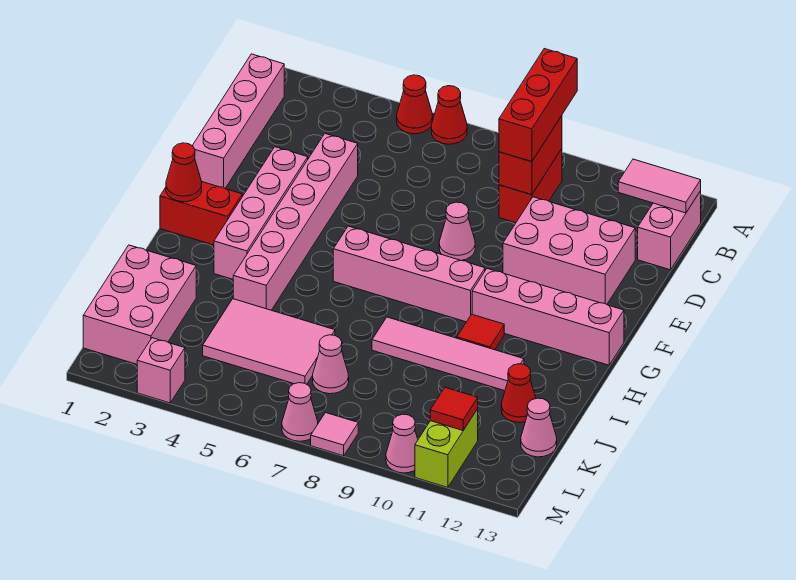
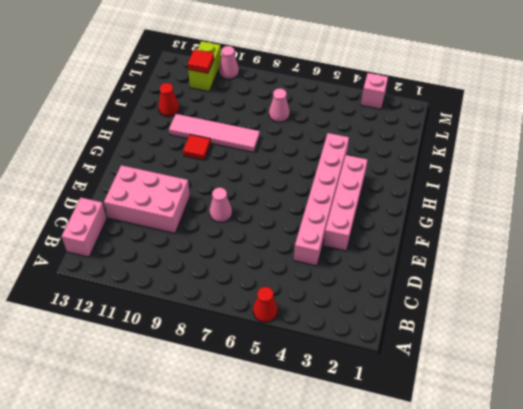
none -> red cone A6 level 1
none -> pink brick B1:E1 level 1
none -> red brick B9:C9 level 1

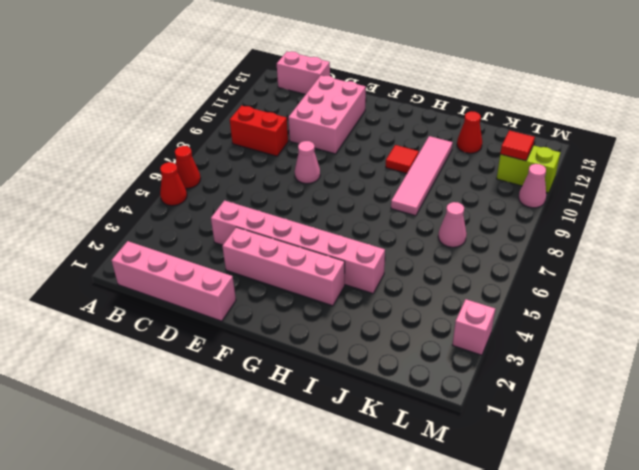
none -> red brick G1:G2 level 1
none -> pink brick G6:G9 level 1
none -> pink brick G10:G13 level 1

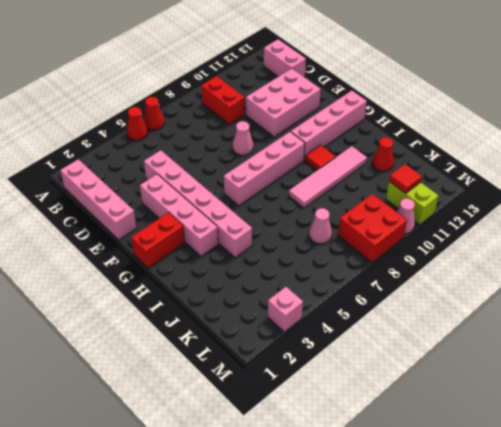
red brick L8:M9 level 1 -> pink tile M8 level 1
none -> pink brick J1:L2 level 1
none -> pink tile J4:K6 level 1
none -> pink cone K13 level 1

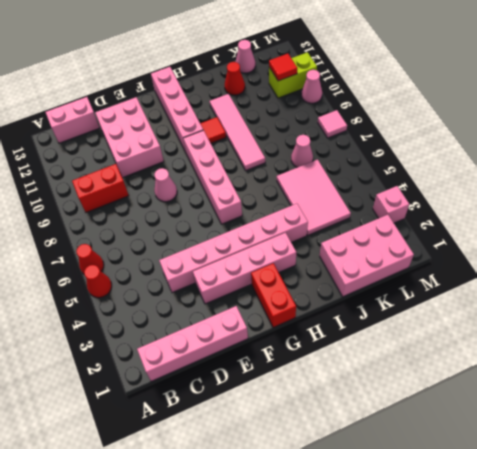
none -> pink cone M7 level 1
none -> red brick B9:C9 level 2
none -> pink tile B12:B13 level 2

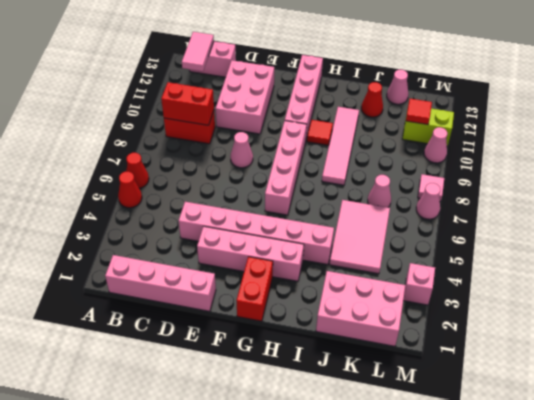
none -> red cone G1 level 2
none -> red brick A9:C9 level 3

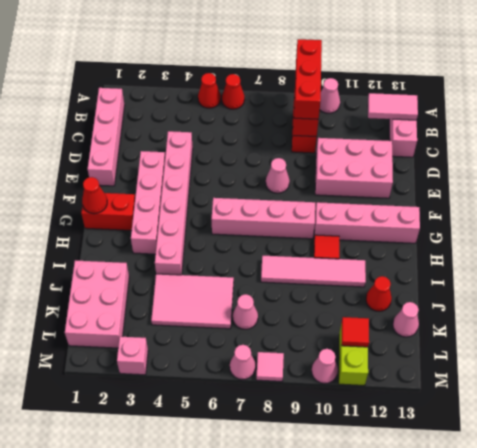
pink cone A10 level 1 -> none

